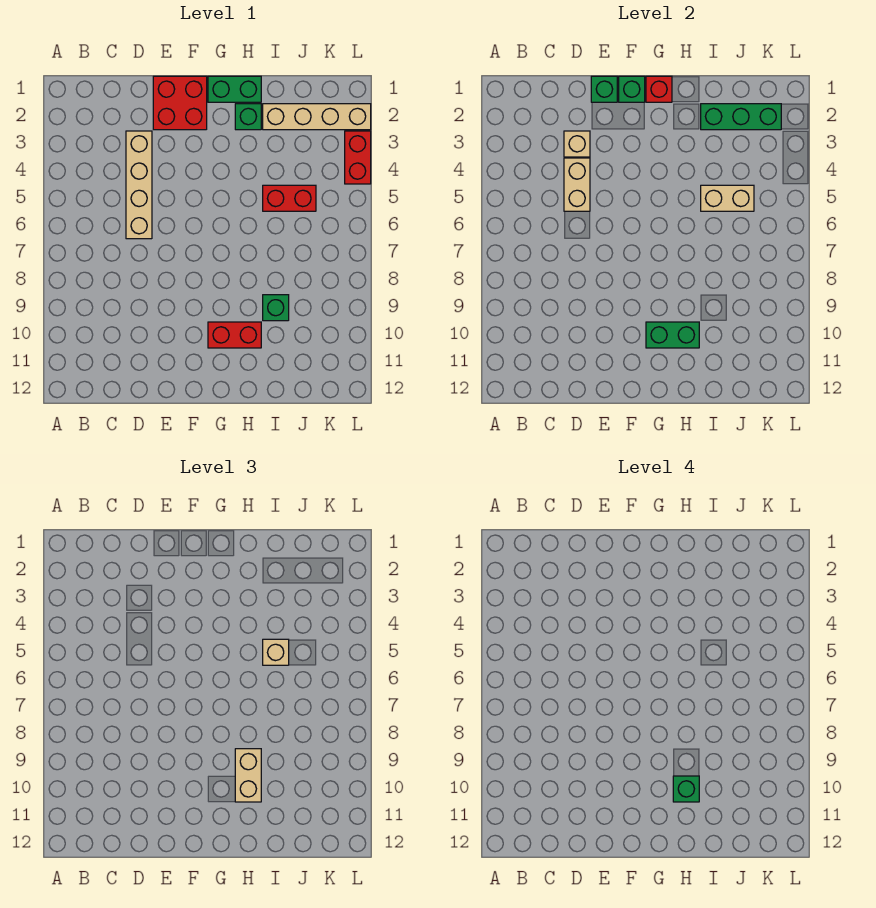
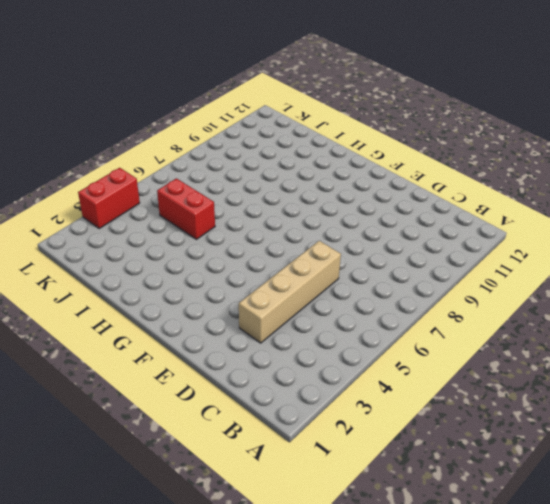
none -> red brick E1:F2 level 1
none -> green brick G1:H1 level 1
none -> red brick G10:H10 level 1

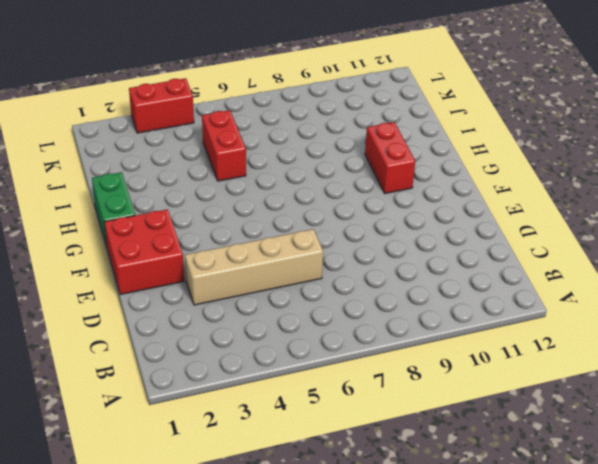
none -> green brick H2 level 1
none -> tan brick I2:L2 level 1
none -> green brick I9 level 1

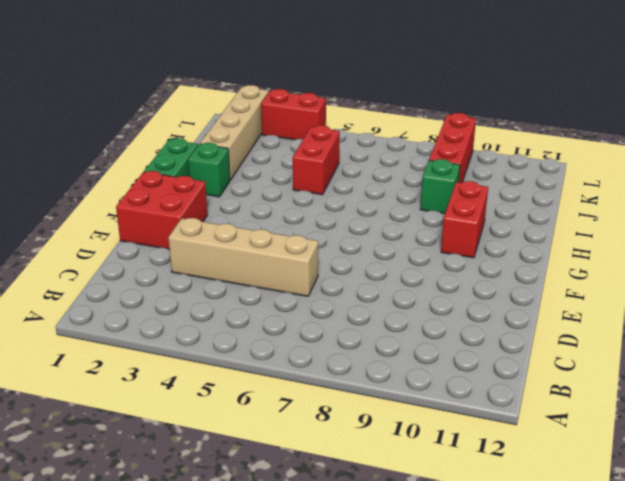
red brick J9:L9 level 1 -> none
none -> tan brick D3 level 2
none -> tan brick D4:D5 level 2
none -> green brick E1 level 2

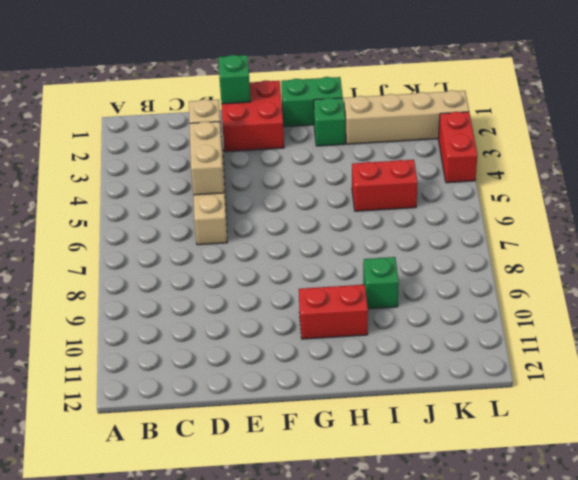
none -> green brick F1 level 2
none -> red brick G1 level 2
none -> green brick G10:H10 level 2

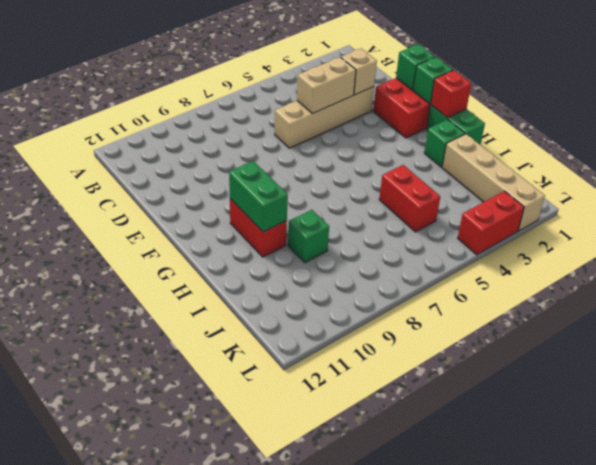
none -> green brick I2:K2 level 2
none -> tan brick I5:J5 level 2
none -> tan brick H9:H10 level 3

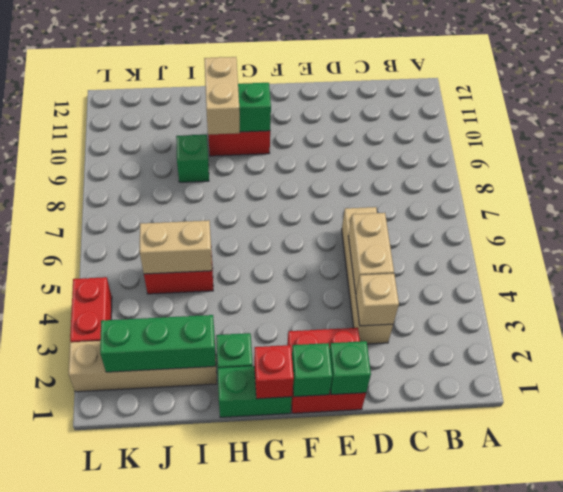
none -> tan brick I5 level 3
none -> green brick H10 level 4

